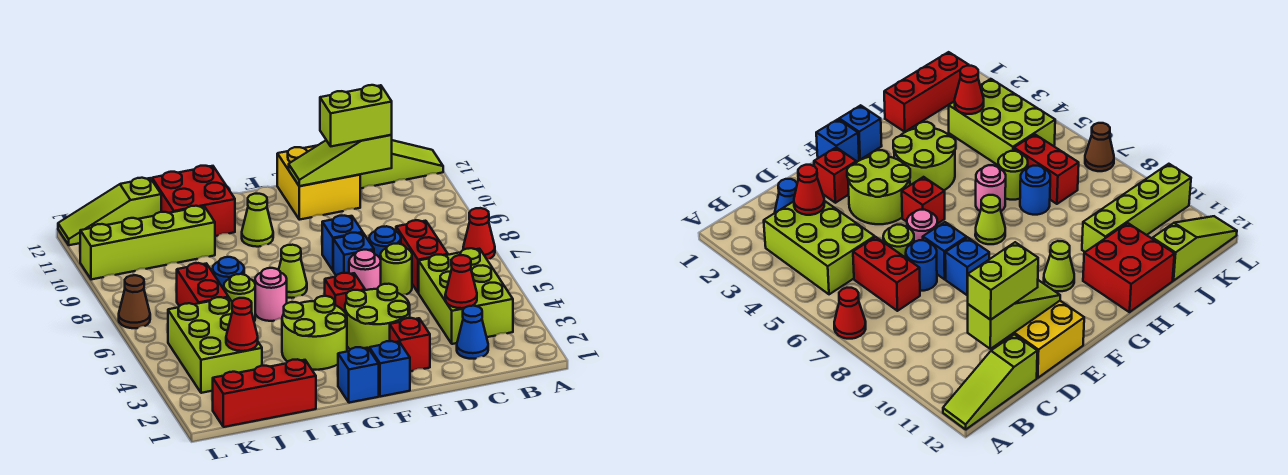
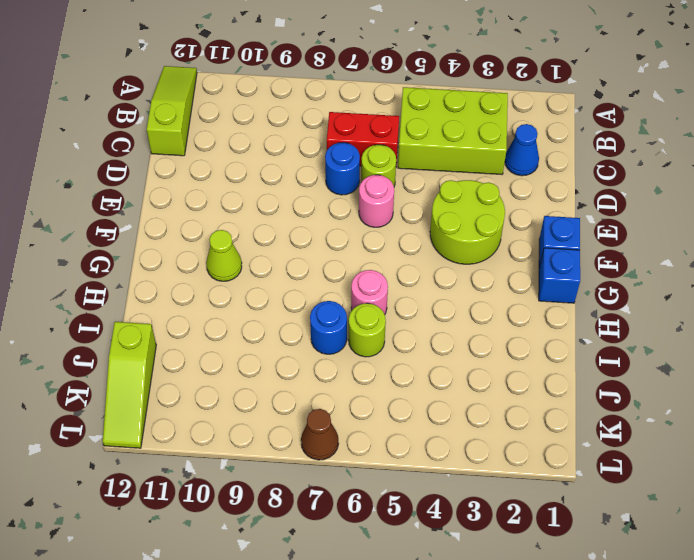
none -> red cone A7 level 1
none -> yellow brick D11:E12 level 1
none -> red brick E2 level 1
none -> blue brick E7 level 1

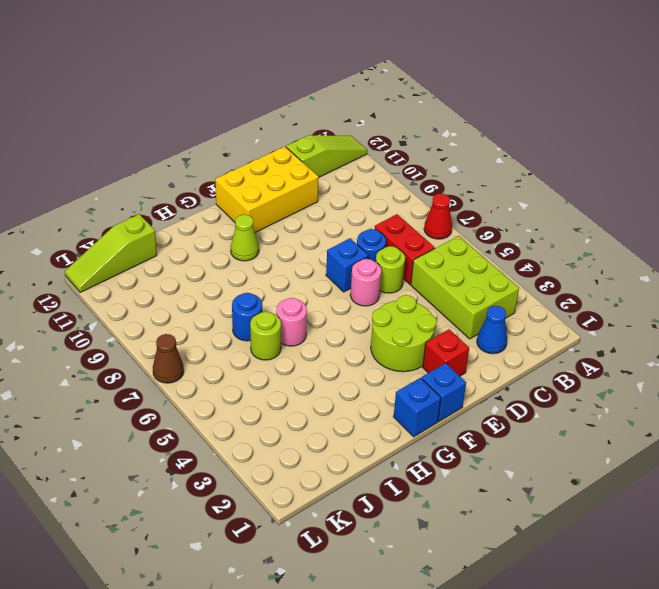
yellow brick D11:F12 level 1 -> yellow brick D11:E12 level 1
none -> blue brick E8 level 1
none -> red brick F5 level 1
none -> lime round brick G3:H4 level 1
none -> lime cone G7 level 1

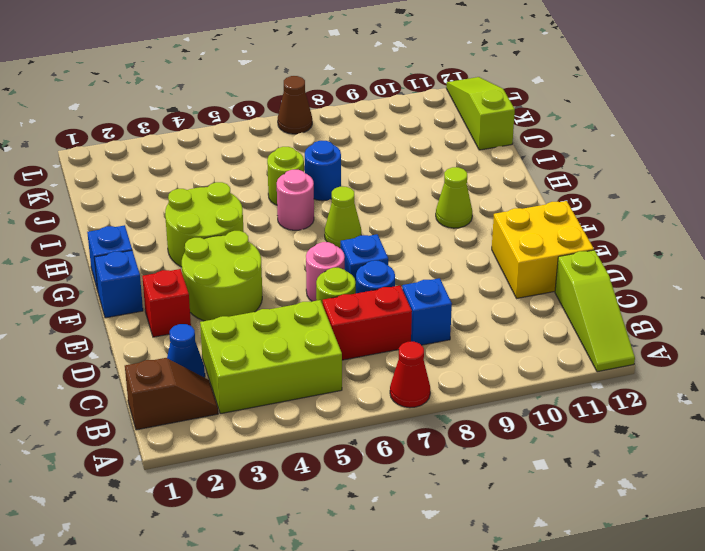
brown slope B1:B2 level 1 top 1 -> none
blue brick C8 level 1 -> blue brick E8 level 1
none -> red brick F5 level 1
none -> red brick H11:I12 level 1
none -> red brick I1:K1 level 1
none -> lime brick I10:L10 level 1

